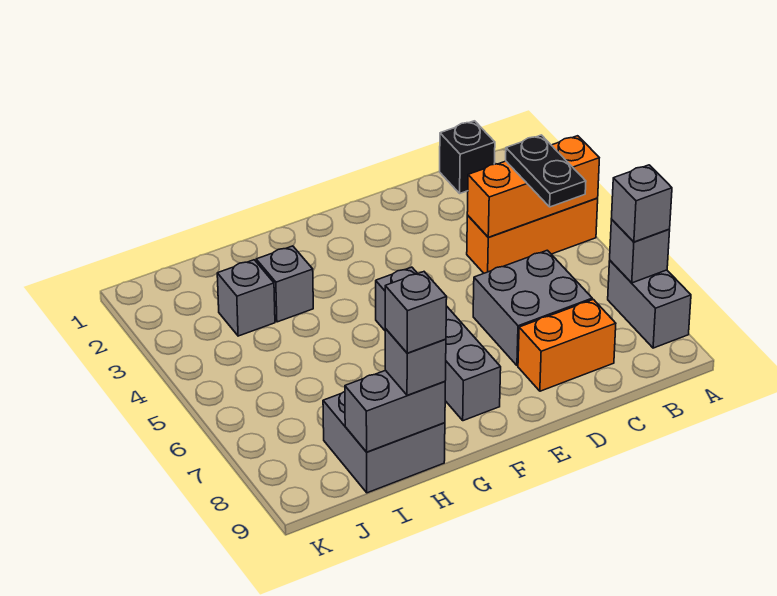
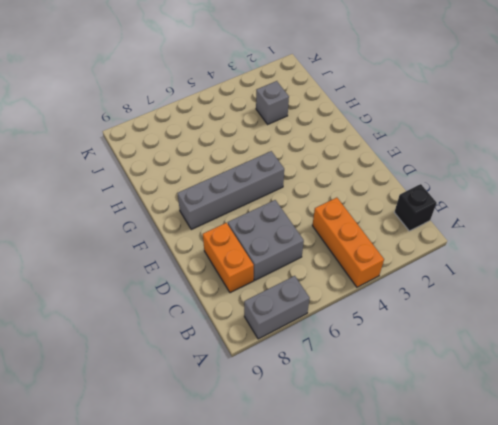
none -> grey brick H3 level 1
none -> grey brick H8:I9 level 1
none -> orange brick A4:C4 level 2

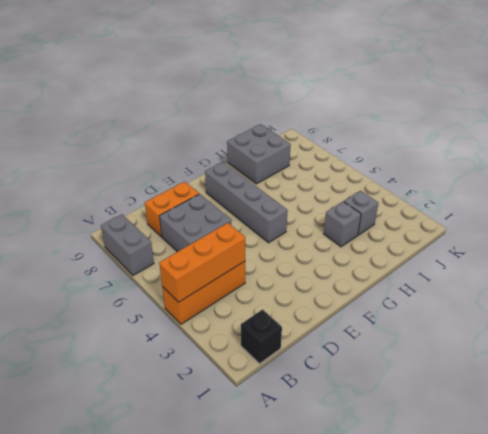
none -> grey brick A7 level 2
none -> grey brick H9:I9 level 2
none -> grey brick A7 level 3

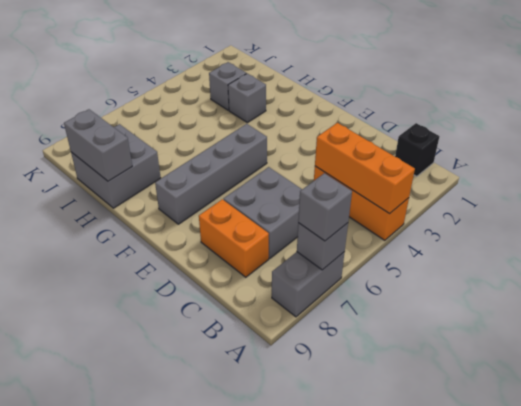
none -> black plate B4:B5 level 3
none -> grey brick H9 level 3
none -> grey brick H9 level 4

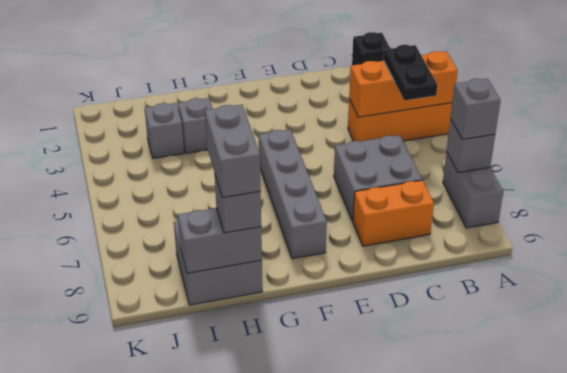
grey brick H8:H9 level 4 -> grey brick H9 level 4

